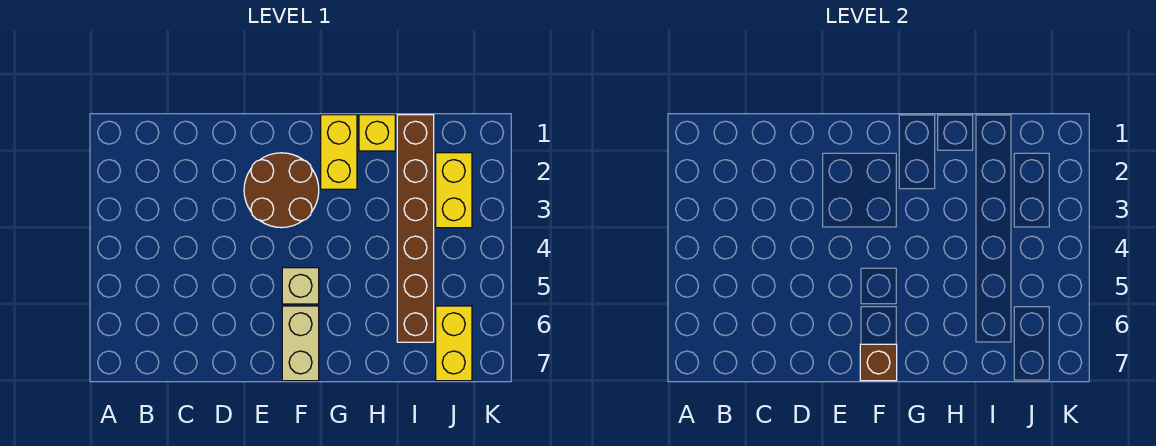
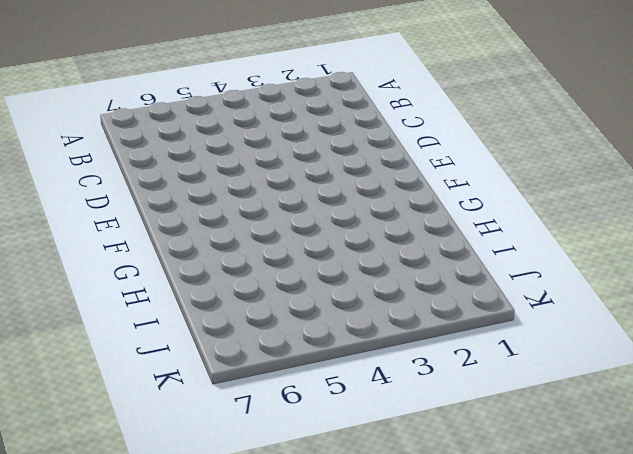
none -> brown round brick E2:F3 level 1
none -> tan brick F5 level 1

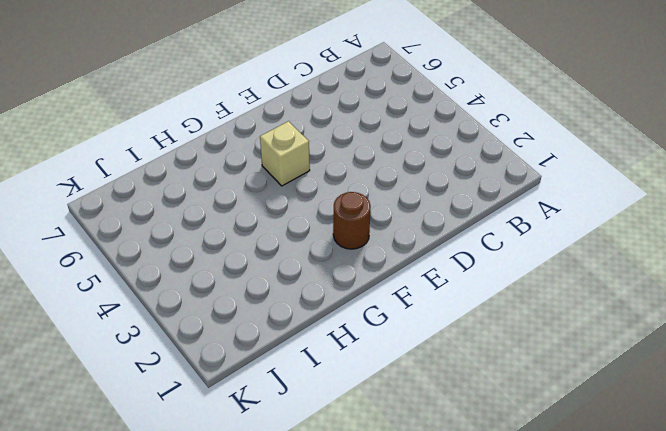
brown round brick F2 level 1 -> brown round brick E2:F3 level 1
none -> tan brick F6:F7 level 1
none -> yellow brick G1:G2 level 1

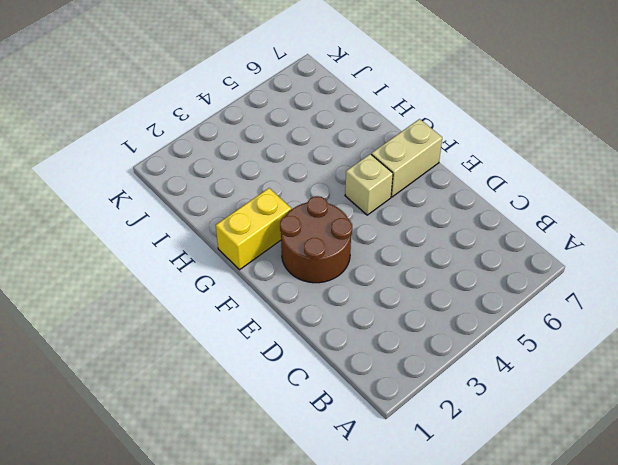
none -> yellow brick H1 level 1
none -> brown brick I1:I6 level 1

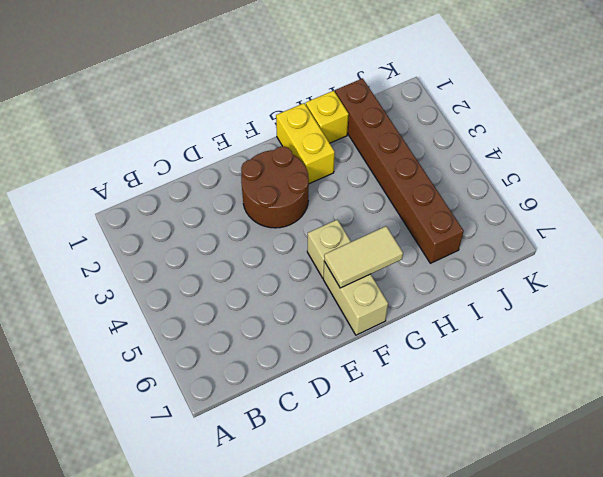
tan tile F6:G6 level 2 -> none
none -> yellow brick J2:J3 level 1
none -> yellow brick J6:J7 level 1

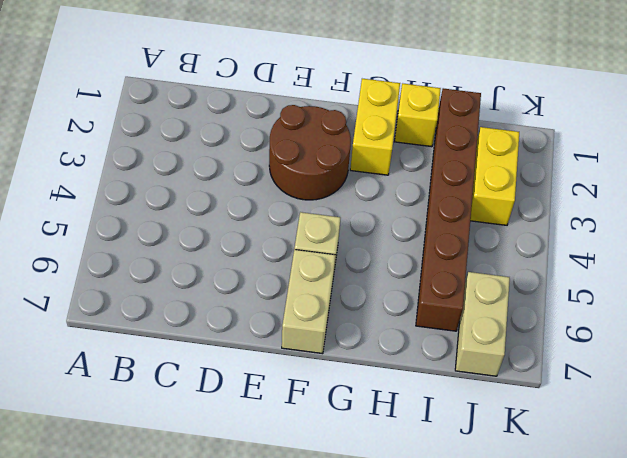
tan brick J6:J7 level 1 -> yellow brick J6:J7 level 1
none -> brown brick F7 level 2

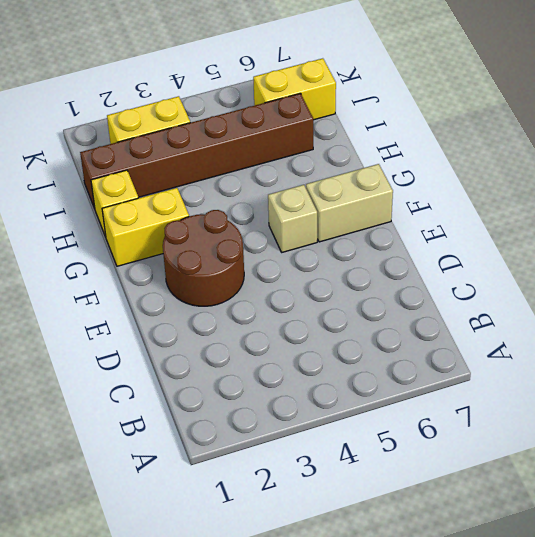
none -> brown brick F7 level 2

